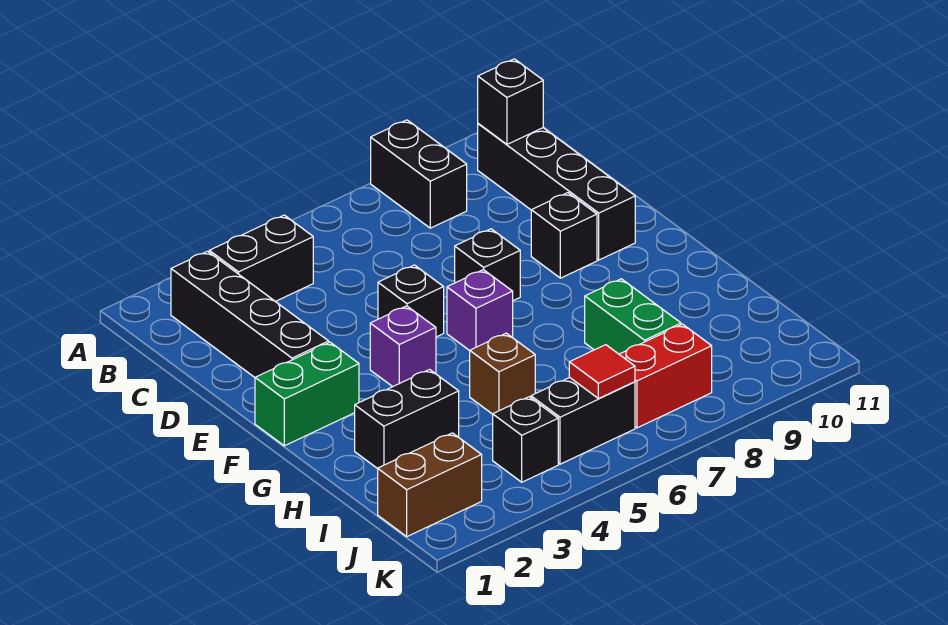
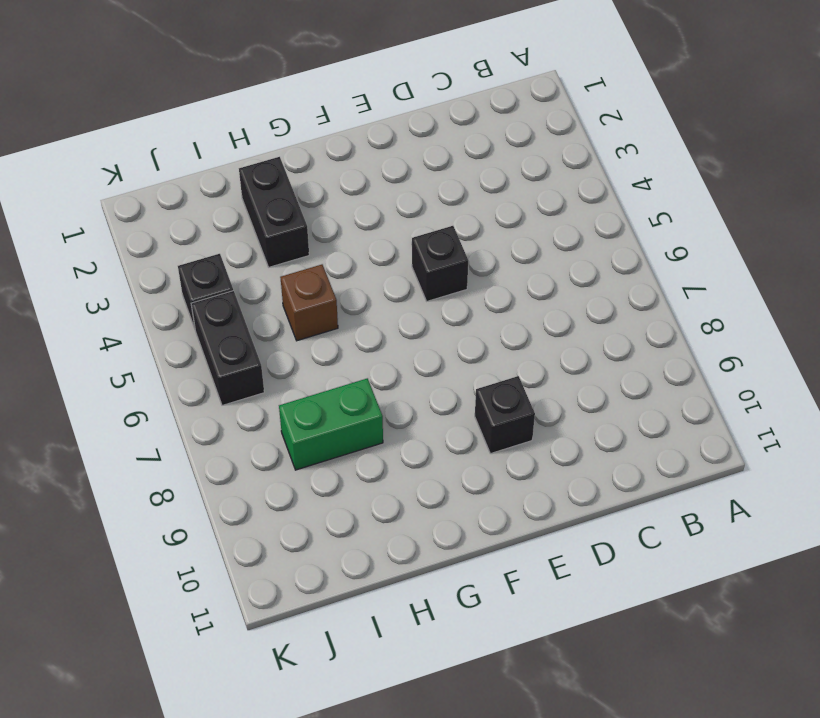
none -> black brick A8:B8 level 1
none -> black brick B2:E2 level 1
none -> black brick B3:B4 level 1

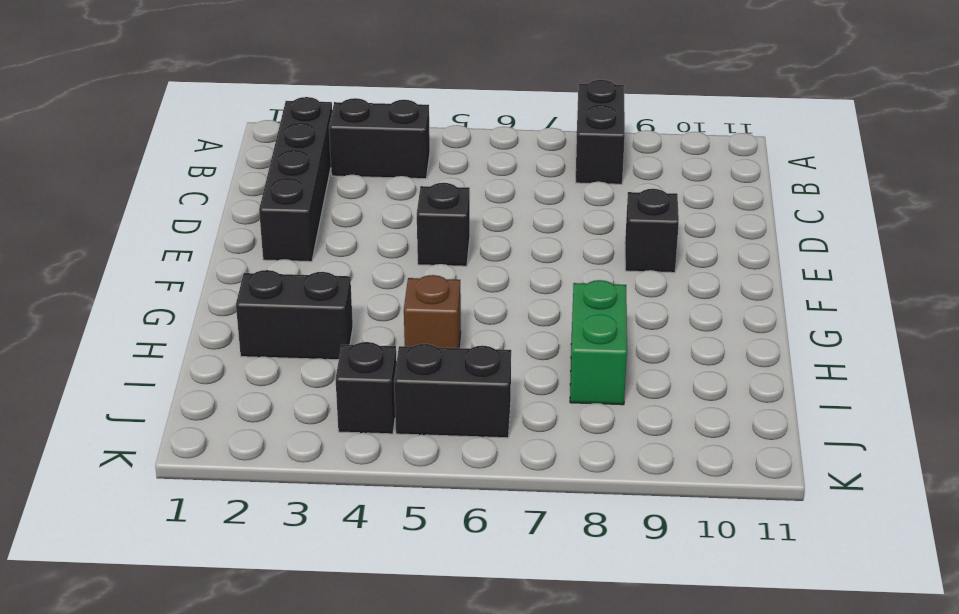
none -> black brick B10:E10 level 1
none -> black brick E7 level 1
none -> green brick F1:F2 level 1

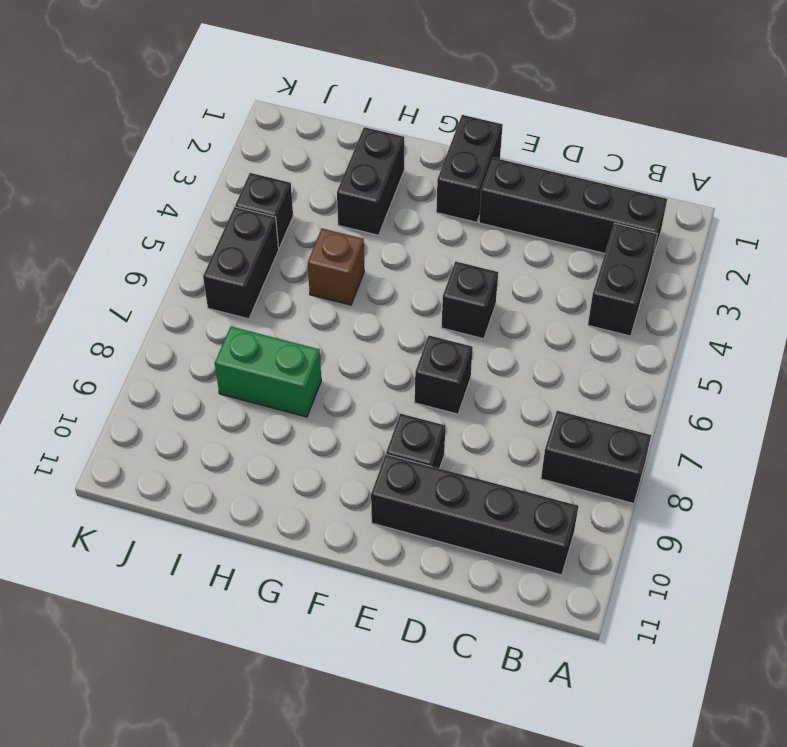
black brick F1:F2 level 1 -> green brick F1:F2 level 1
none -> purple brick F4 level 1
none -> purple brick F6 level 1
none -> brown brick J1:J2 level 1

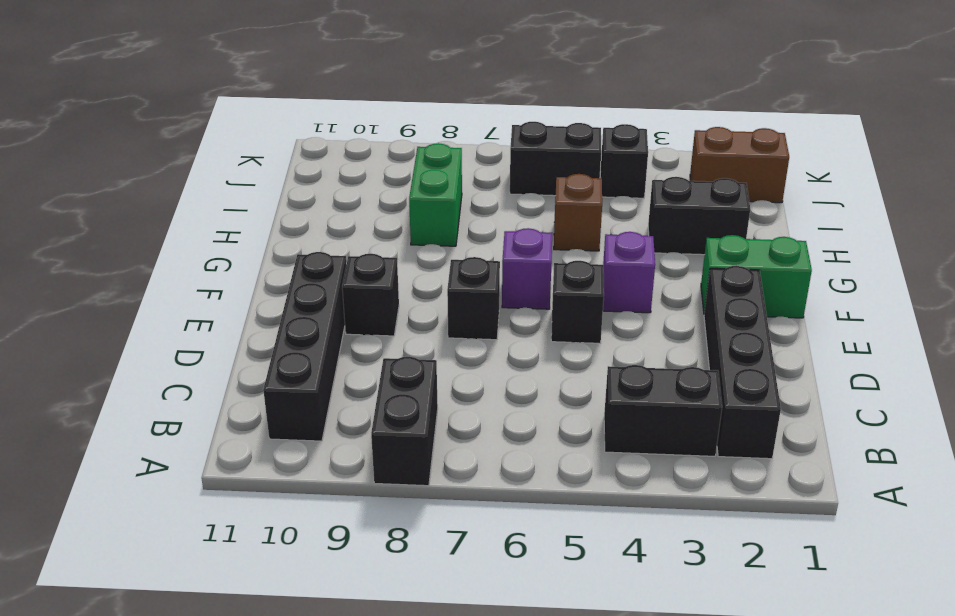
none -> red brick J7:J8 level 1
none -> black brick B10 level 2
none -> red tile J6 level 2

